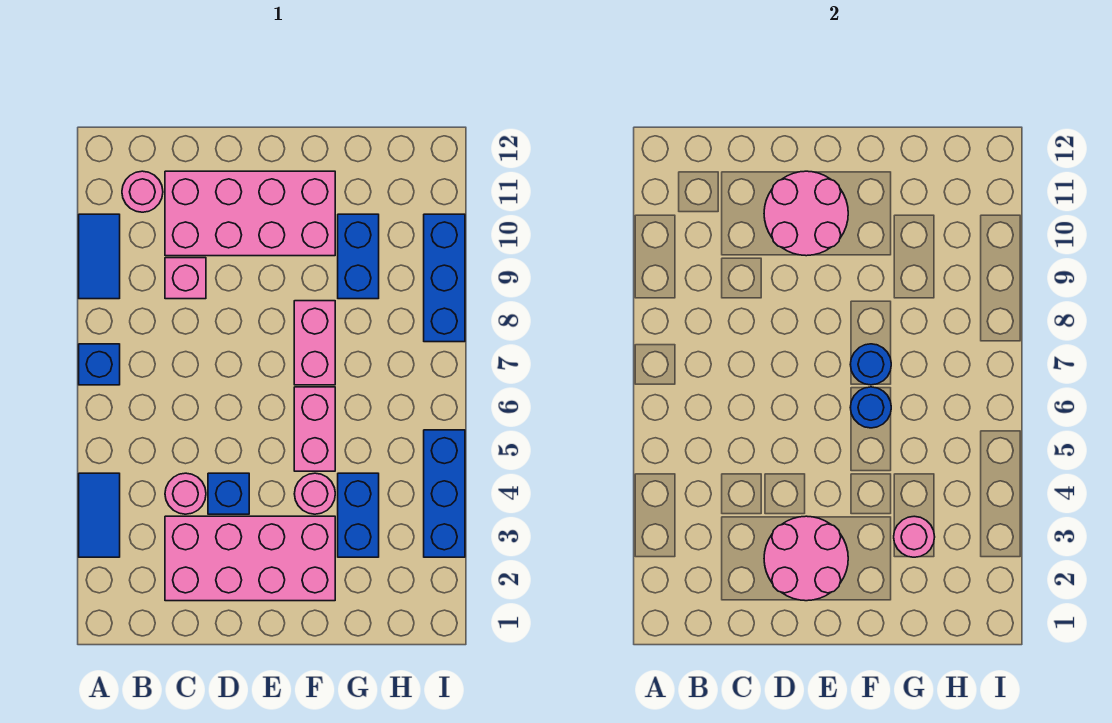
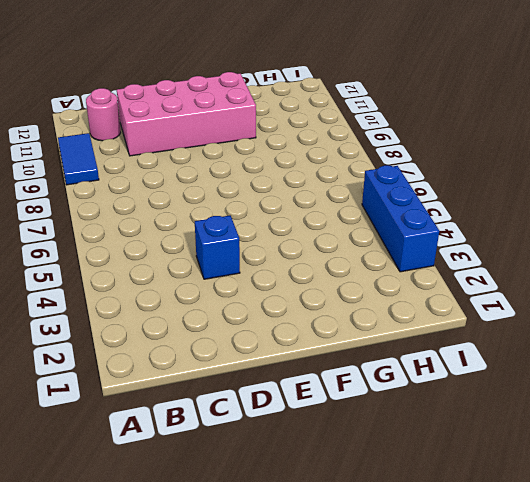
none -> blue tile A3:A4 level 1
none -> blue brick A7 level 1
none -> pink brick C2:F3 level 1

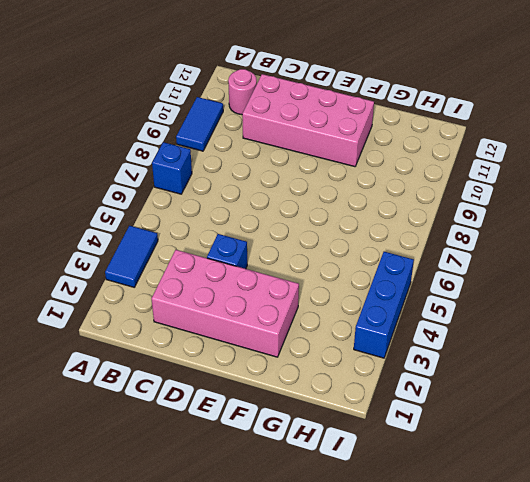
none -> pink round brick C4 level 1
none -> pink brick C9 level 1
none -> pink round brick F4 level 1

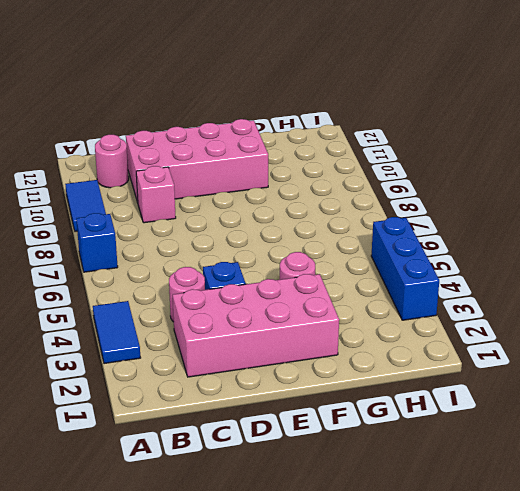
none -> pink brick F5:F6 level 1
none -> pink brick F7:F8 level 1
none -> blue brick G3:G4 level 1

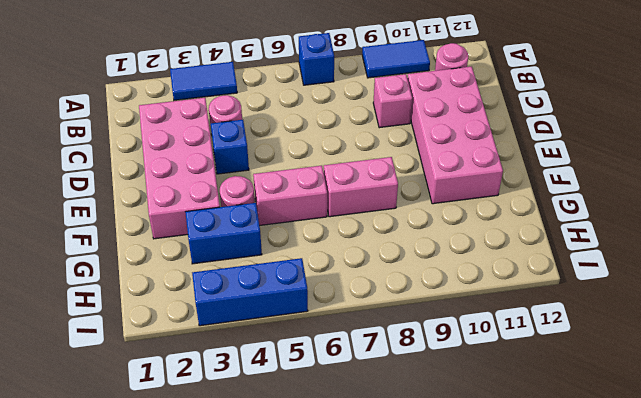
none -> blue brick G9:G10 level 1
none -> blue brick I8:I10 level 1
none -> pink round brick D2:E3 level 2

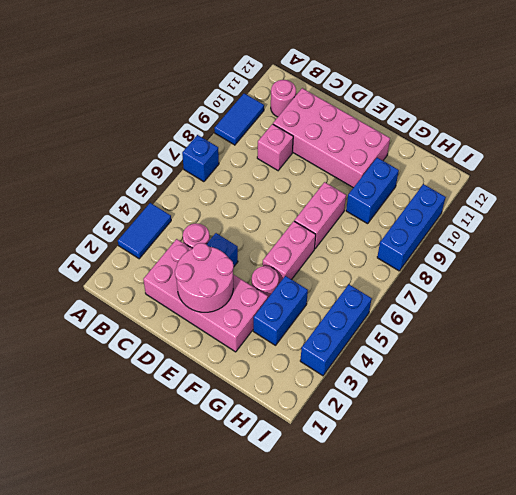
none -> pink round brick D10:E11 level 2
none -> blue round brick F6 level 2
none -> blue round brick F7 level 2

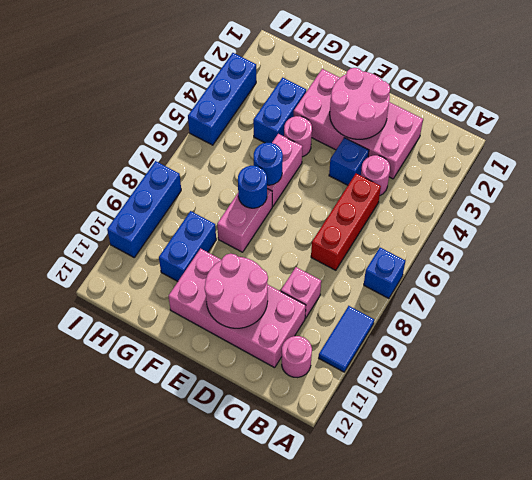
red brick C5:C7 level 1 -> none
none -> blue tile A3:A4 level 1
none -> pink round brick G3 level 2

